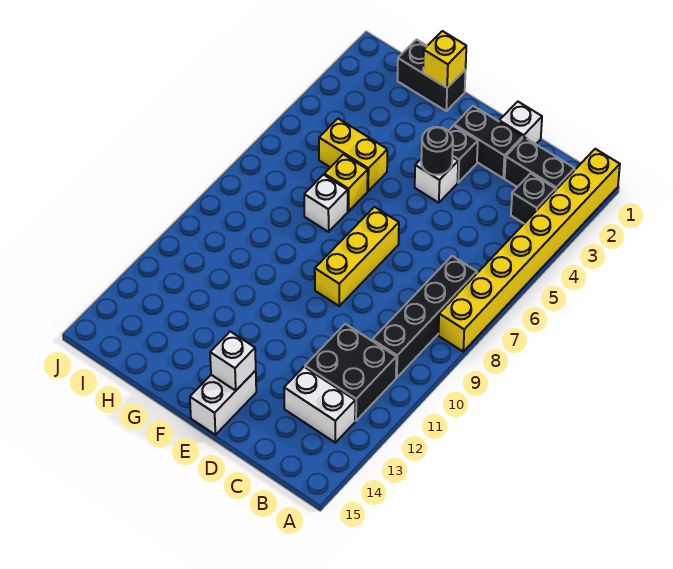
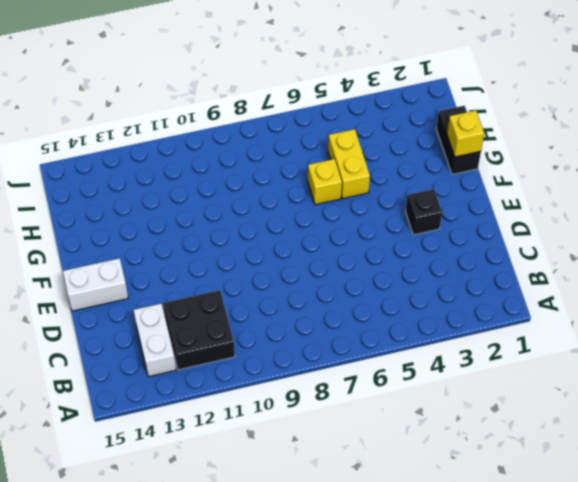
none -> yellow brick A1:A8 level 1
none -> black brick B2:C2 level 1
none -> black brick B3 level 1

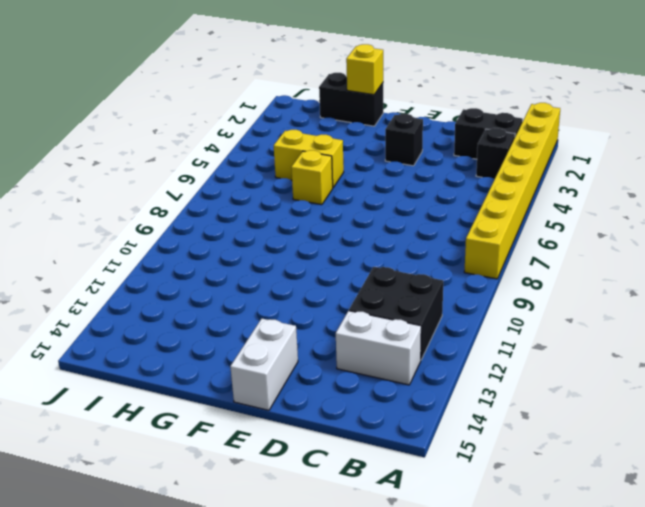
none -> black brick B7:B10 level 1
none -> white brick D1 level 1
none -> black brick D2:E2 level 1

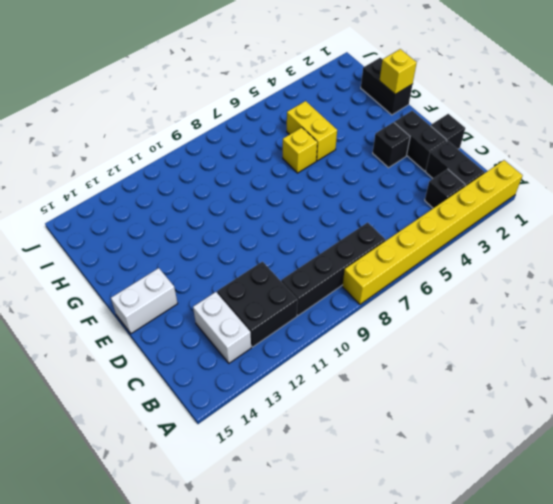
black brick D1 level 1 -> white brick D1 level 1
none -> white brick E4 level 1
none -> yellow brick E7:E9 level 1
none -> white brick G7 level 1

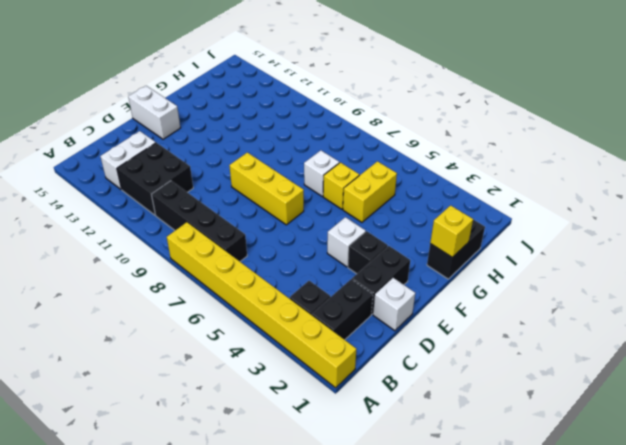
none -> black round brick E4 level 2
none -> white brick E14 level 2

